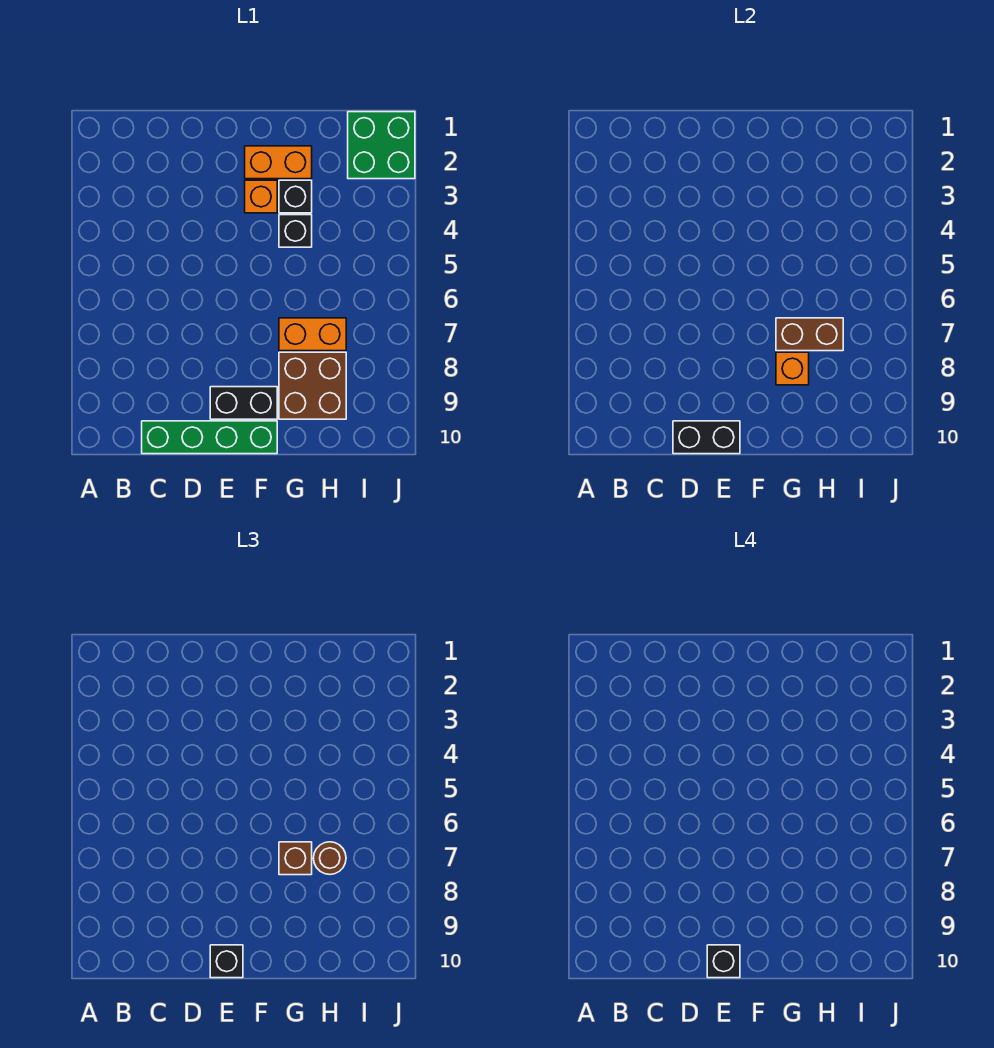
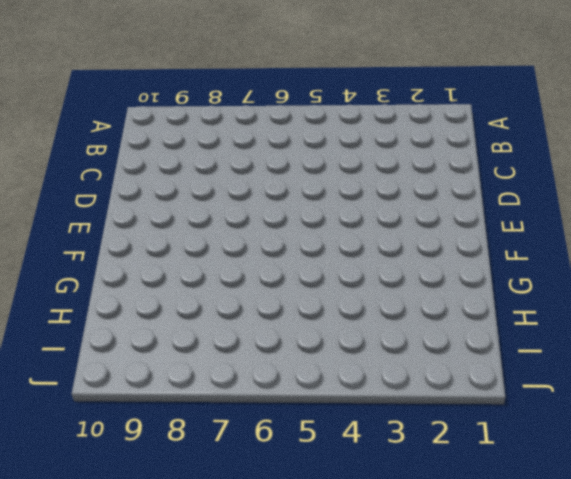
none -> green brick C10:F10 level 1
none -> black brick E9:F9 level 1
none -> orange brick F2:G2 level 1

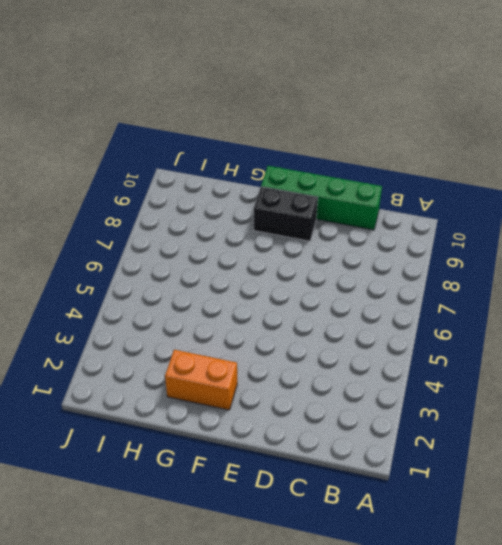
none -> orange brick F3 level 1
none -> black brick G3 level 1
none -> black brick G4 level 1

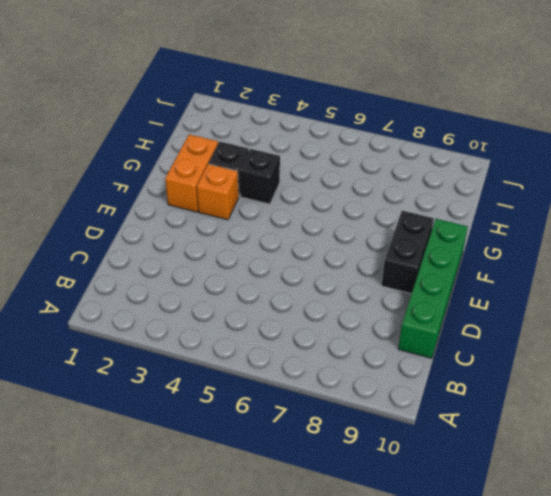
none -> orange brick G7:H7 level 1
none -> brown brick G8:H9 level 1
none -> green brick I1:J2 level 1

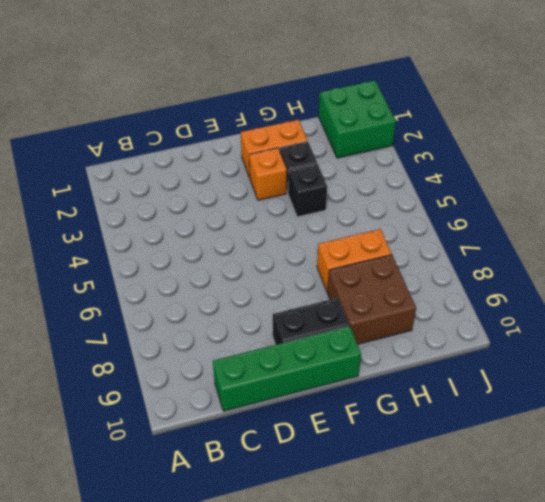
none -> black brick D10:E10 level 2
none -> brown brick G7:H7 level 2
none -> orange brick G8 level 2

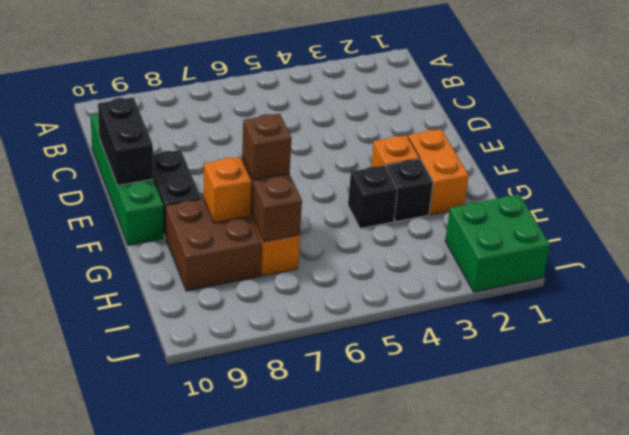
none -> black brick E10 level 3
none -> brown round brick H7 level 3
none -> black brick E10 level 4

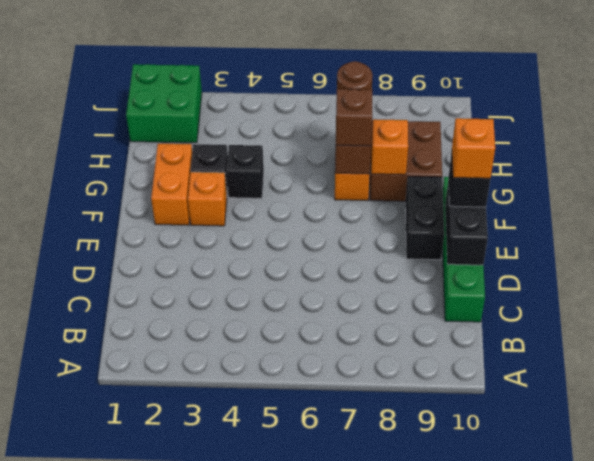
orange brick E10 level 4 -> black brick E10 level 4

